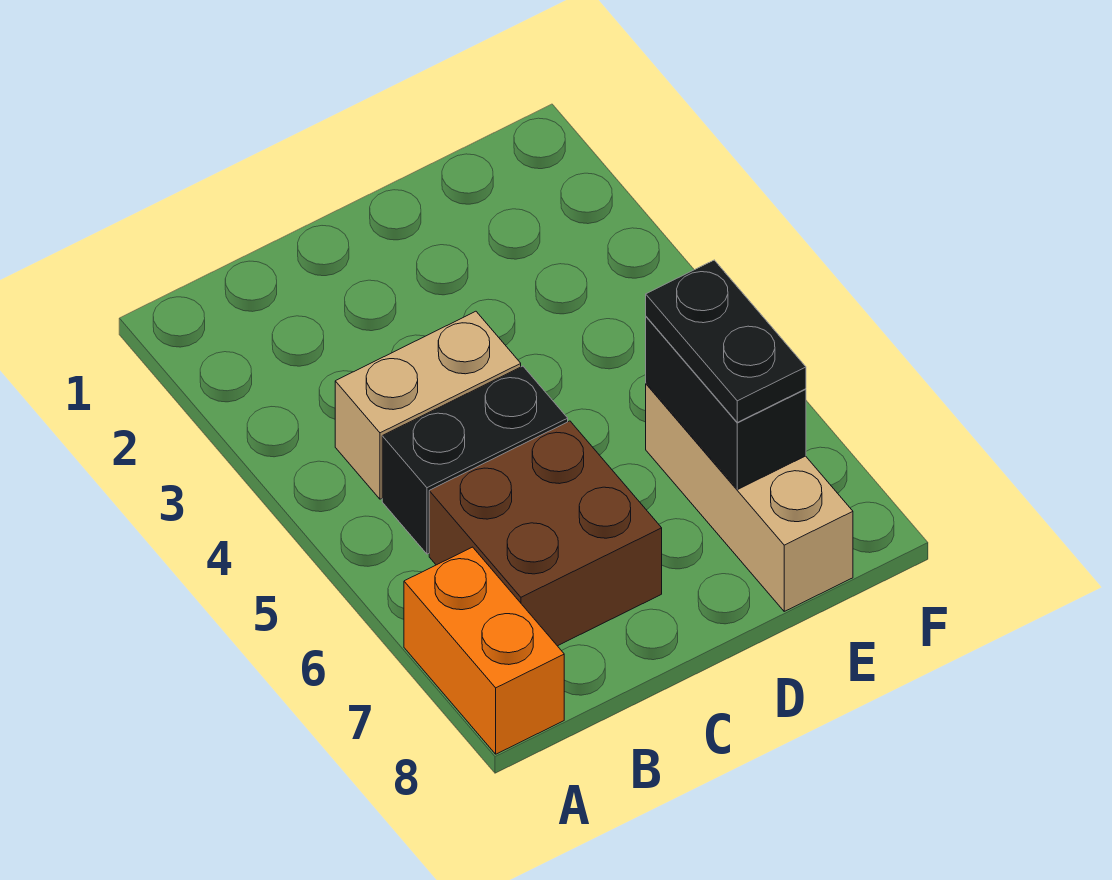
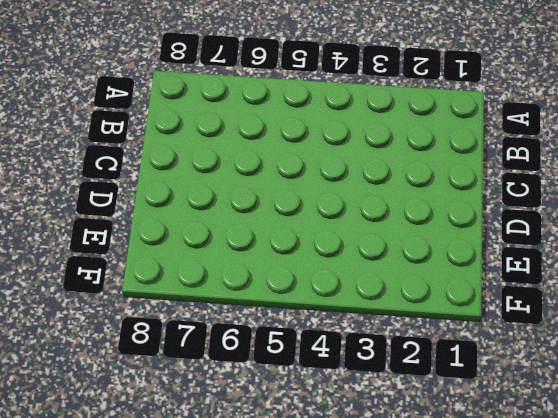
none -> orange brick A7:A8 level 1
none -> tan brick B4:C4 level 1

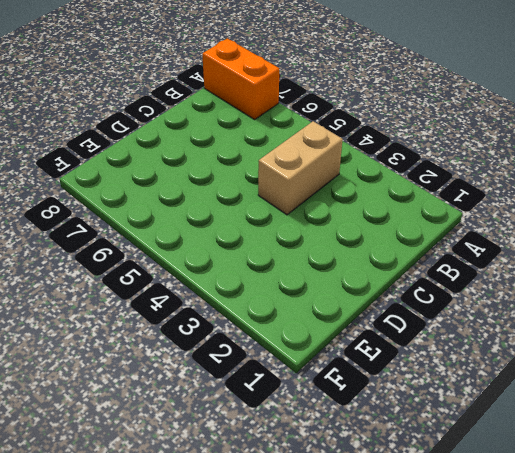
none -> black brick B5:C5 level 1
none -> brown brick B6:C7 level 1

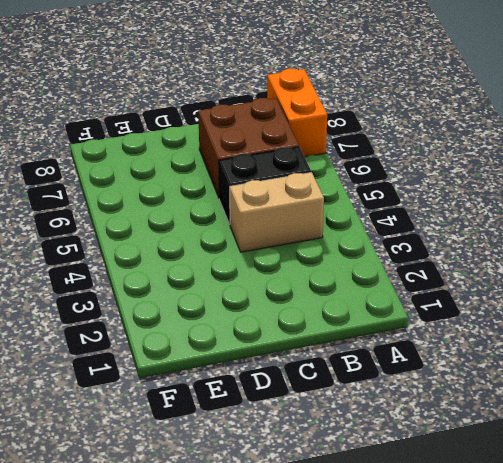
none -> tan brick E6:E8 level 1
none -> black brick E6:E7 level 2

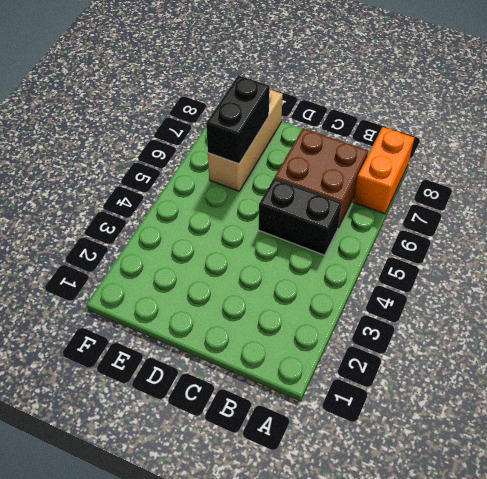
none -> tan brick B4:C4 level 1
none -> black plate E6:E7 level 3

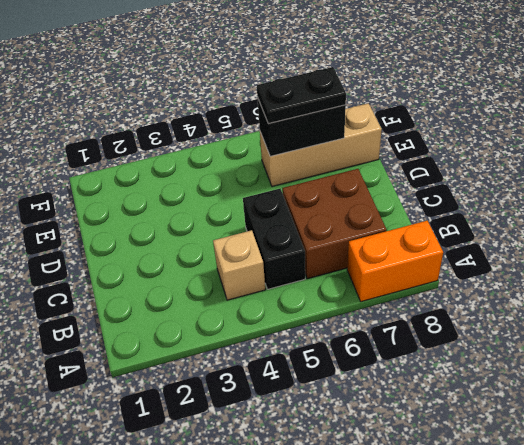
tan brick B4 level 1 -> tan brick B4:C4 level 1

